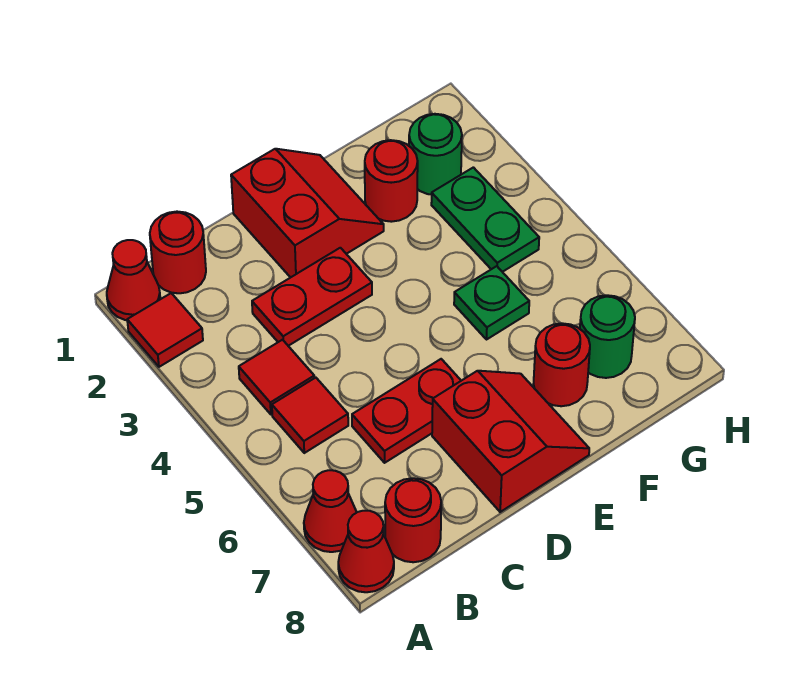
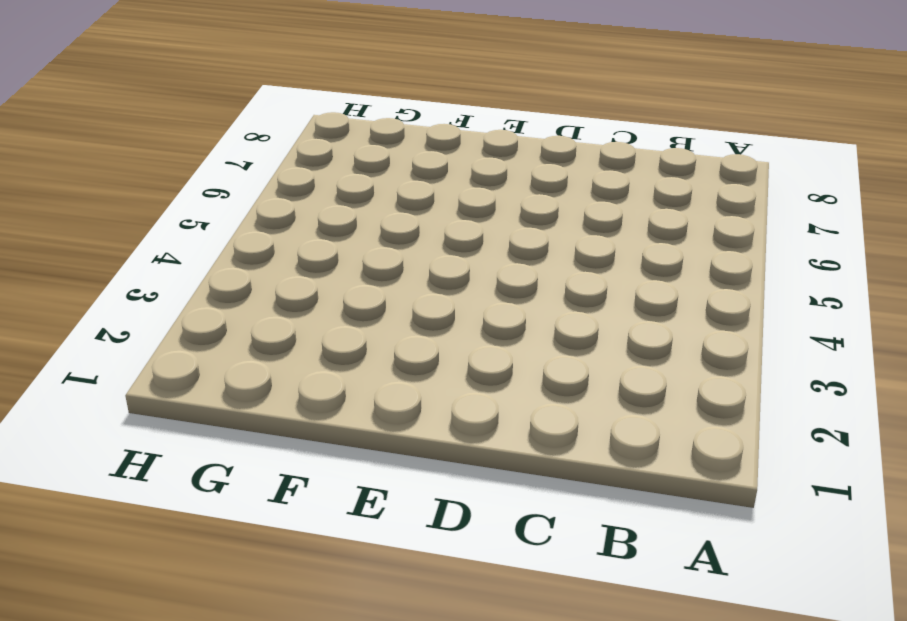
none -> red cone A1 level 1
none -> red tile A2 level 1
none -> red cone A7 level 1

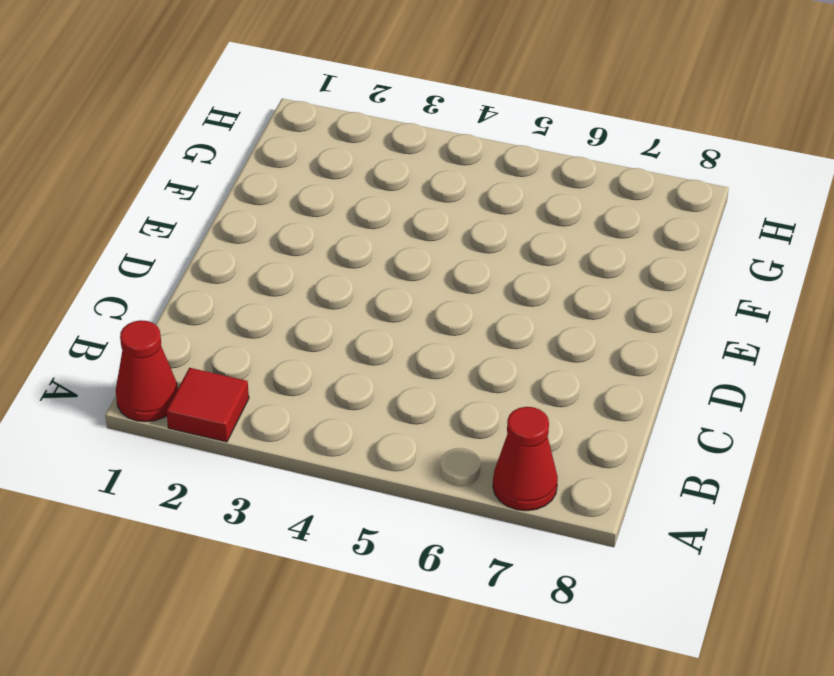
none -> red cone A8 level 1
none -> red round brick B1 level 1
none -> red tile B4 level 1

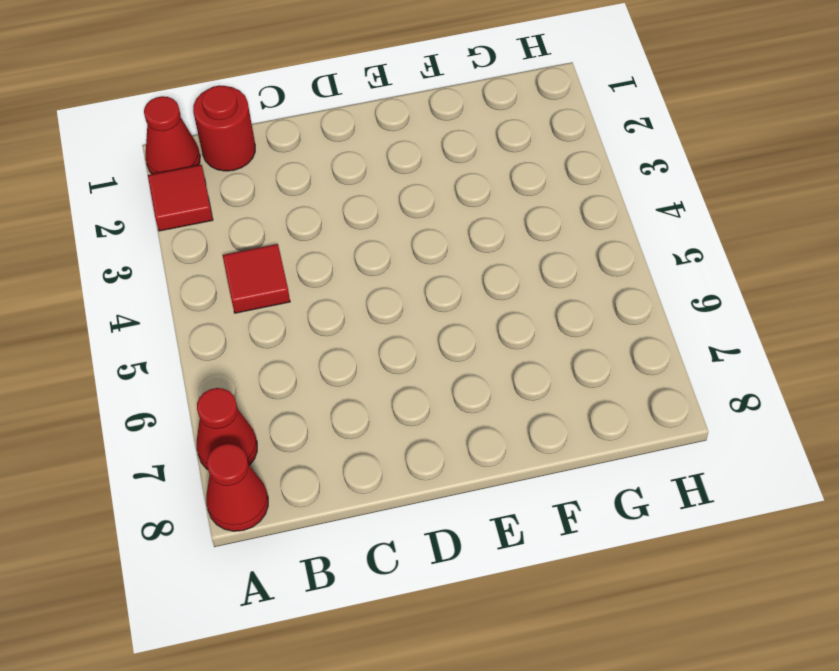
none -> red tile B5 level 1
none -> red round brick B8 level 1
none -> red plate C3:D3 level 1

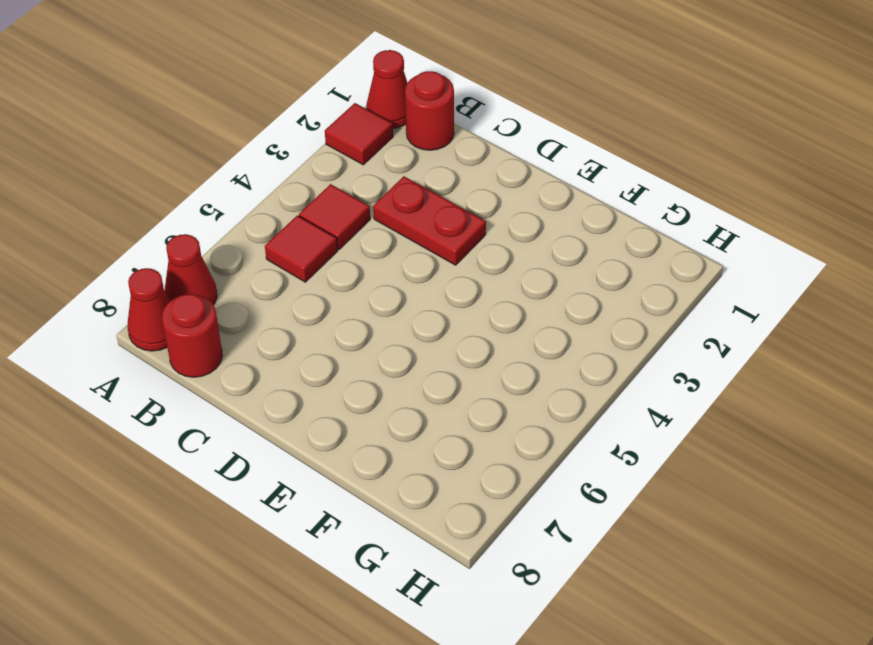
none -> red plate C6:D6 level 1
none -> red slope D1:E2 level 1 top D
none -> red slope D7:E8 level 1 top D

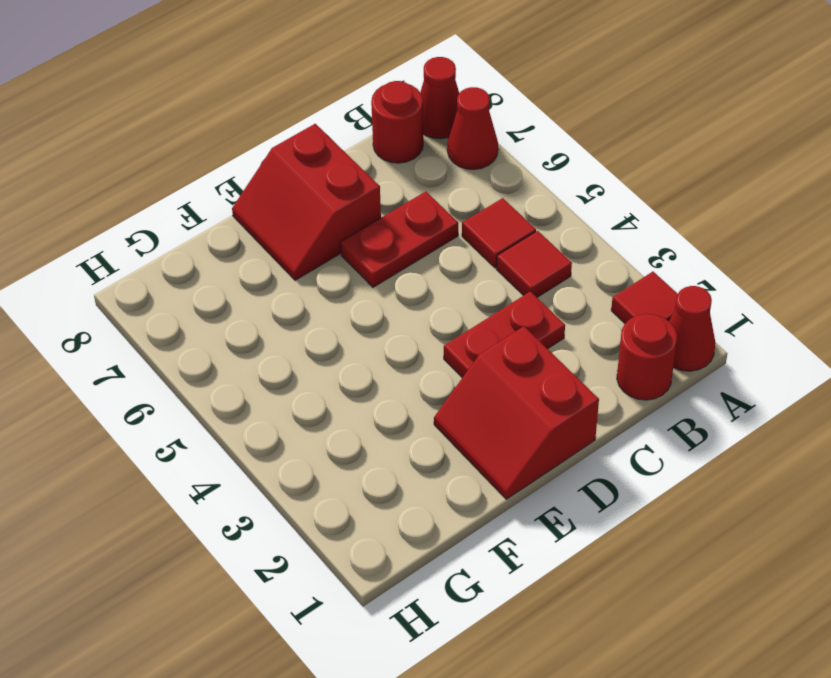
none -> red round brick F2 level 1
none -> green plate F5 level 1
none -> red round brick F7 level 1

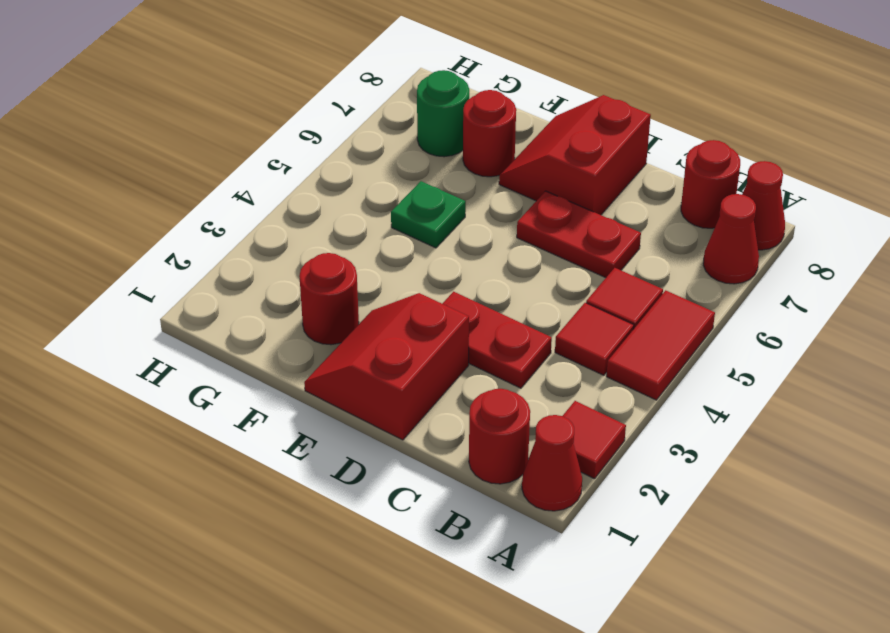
red tile A4:A5 level 1 -> none
none -> green round brick G2 level 1
none -> green plate G3:G4 level 1

